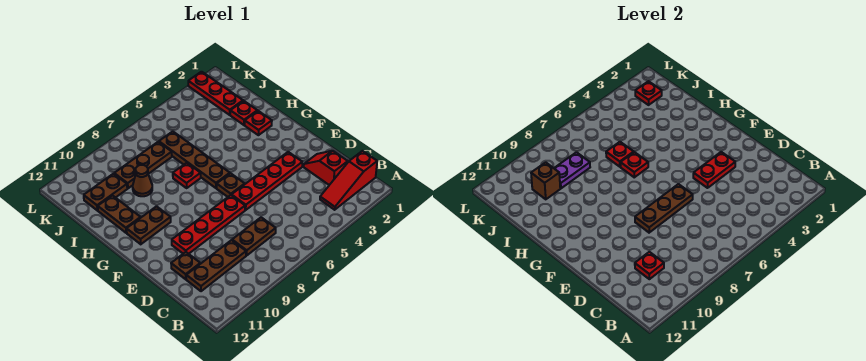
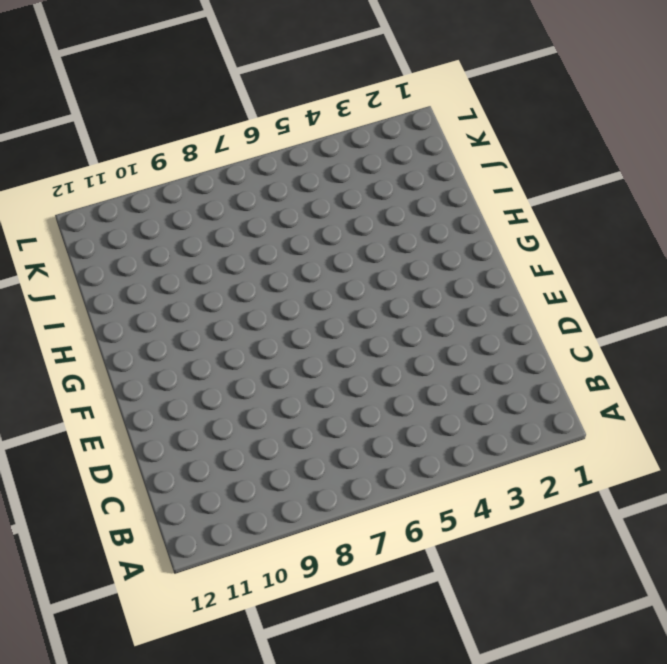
none -> red slope B1:B3 level 1 top 1
none -> red slope C2:D2 level 1 top C
none -> brown plate C7:C8 level 1

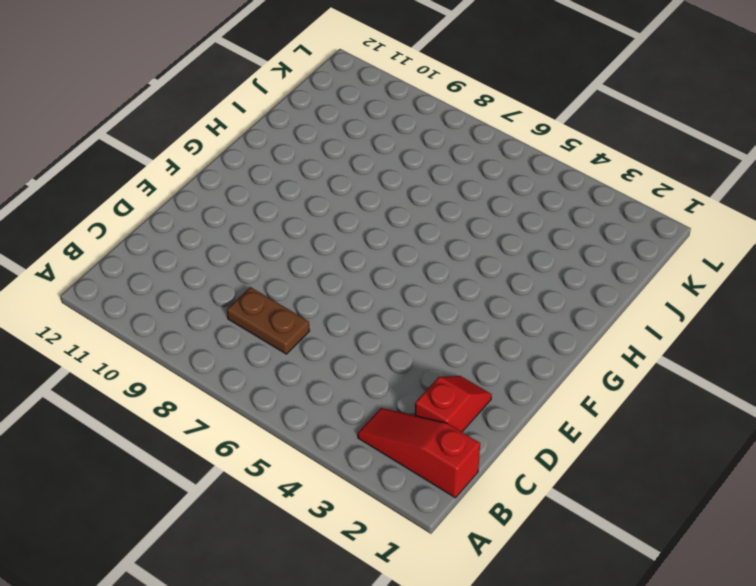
none -> brown plate C9:C11 level 1
none -> brown plate D11 level 1
none -> red plate E3:E6 level 1

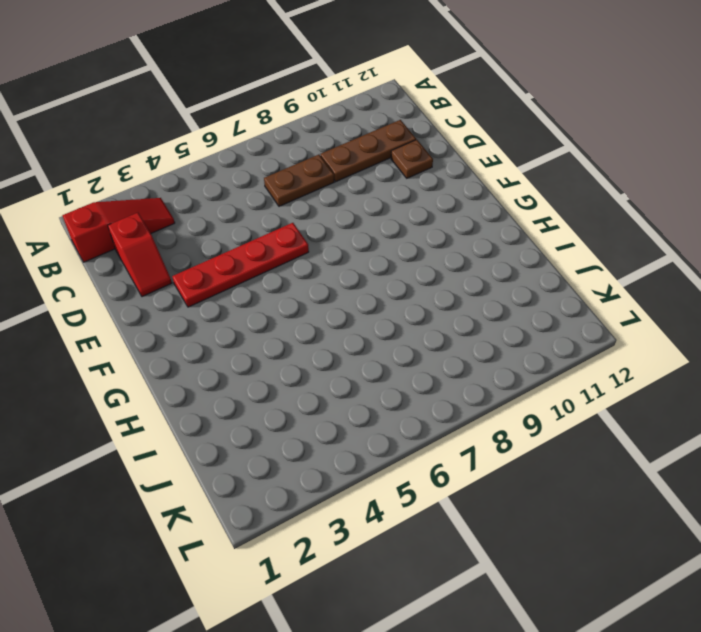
none -> red plate E7:E10 level 1
none -> brown plate F6 level 1
none -> brown plate G6:J6 level 1

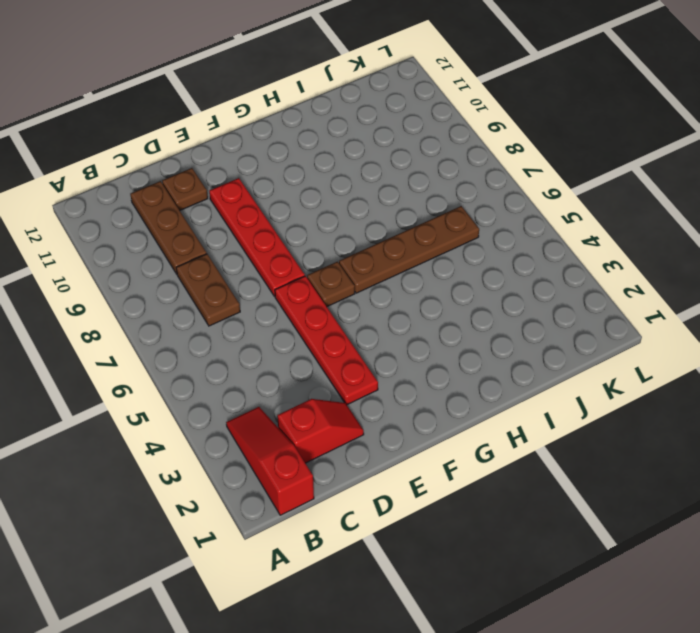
none -> brown plate G10:G11 level 1
none -> red plate H2 level 1
none -> red plate H7 level 1

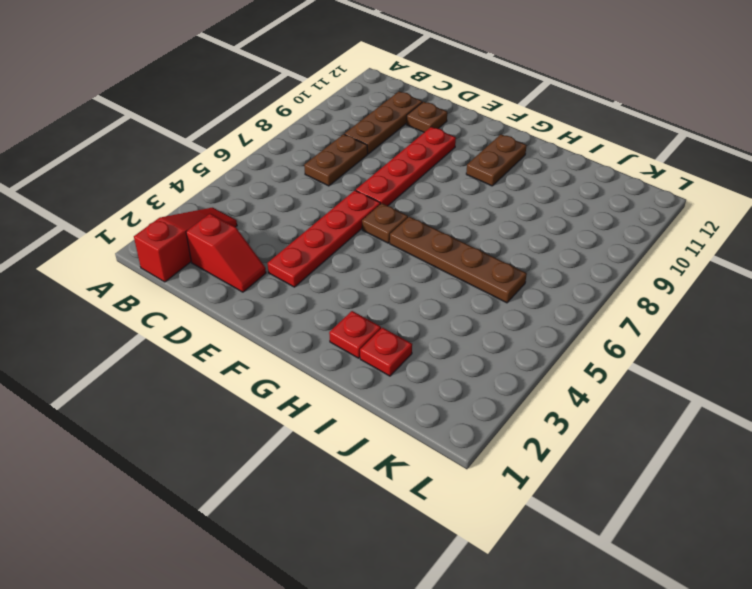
none -> red plate H7 level 1
none -> brown plate H11:I11 level 1
none -> brown cone I9 level 1

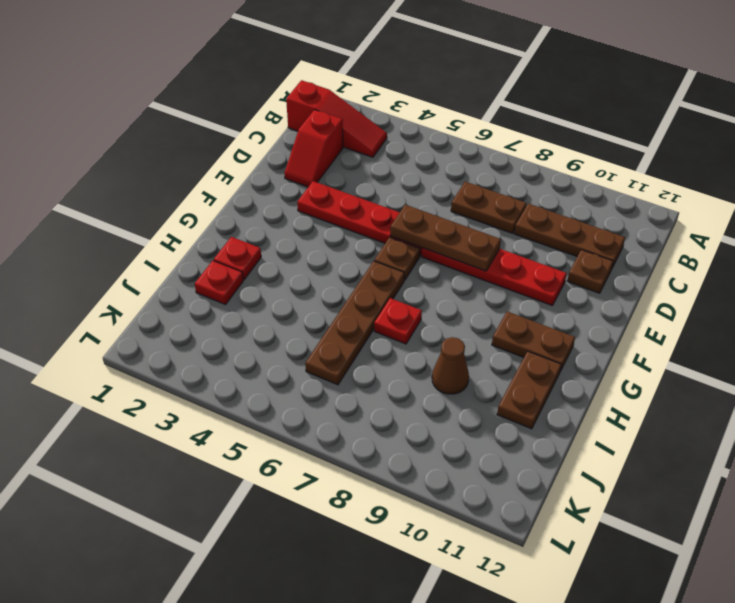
none -> red plate J2:L2 level 1
none -> brown plate J7:J9 level 1
none -> brown plate J10:J11 level 1

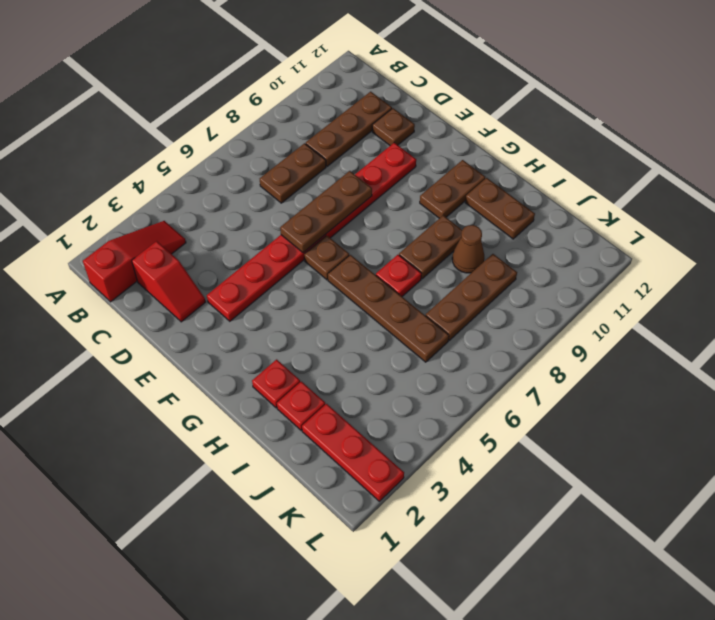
brown plate H8:H9 level 1 -> brown plate J10:J11 level 1
none -> red plate C10 level 2
none -> red plate E3:E4 level 2
none -> red plate H6 level 2

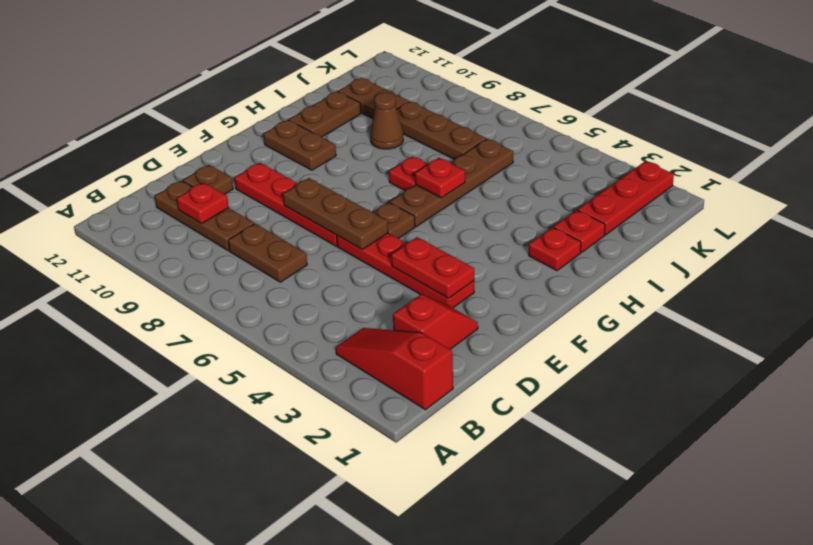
none -> red plate I6 level 2
none -> purple plate J8:J9 level 2
none -> brown brick J10 level 2

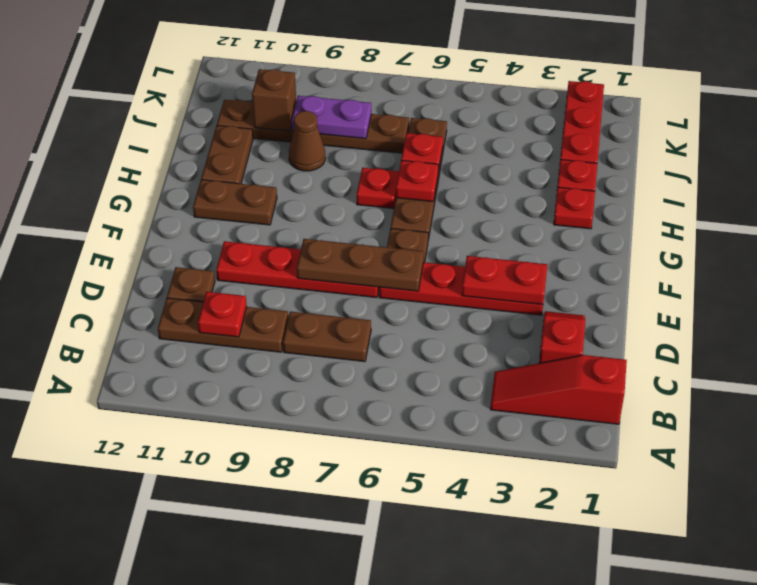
none -> red plate K2 level 2

